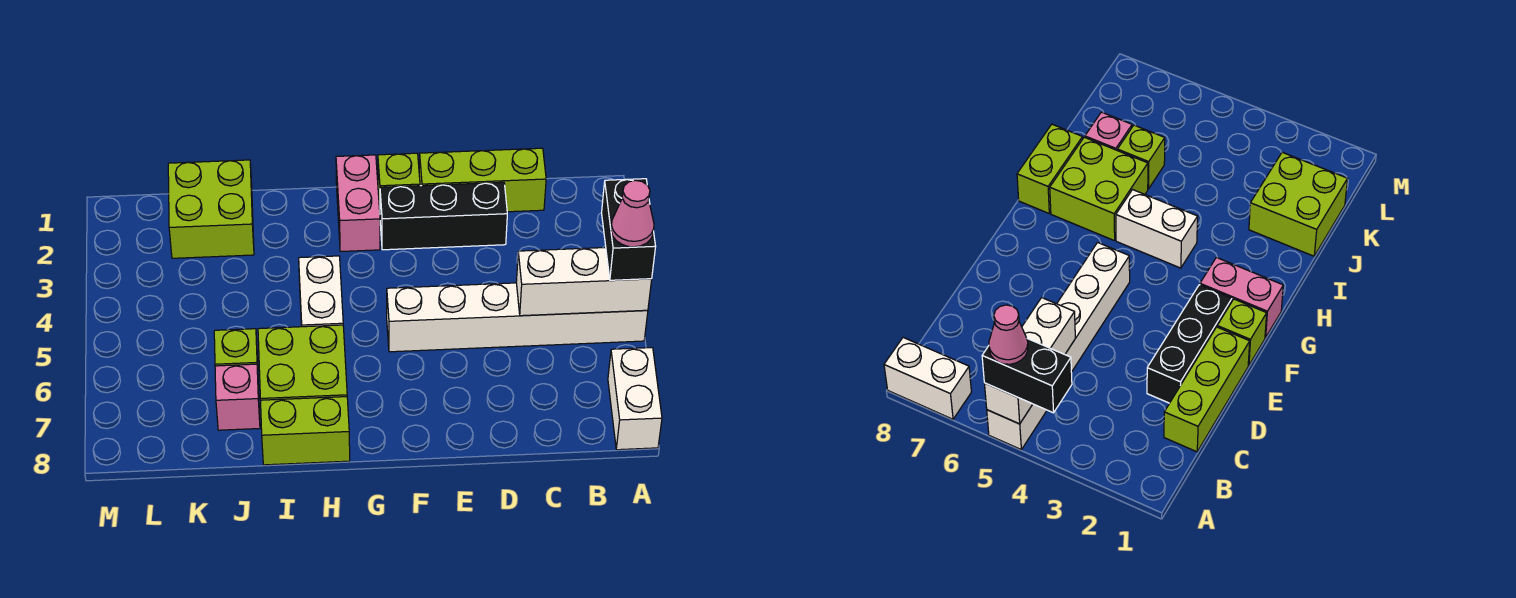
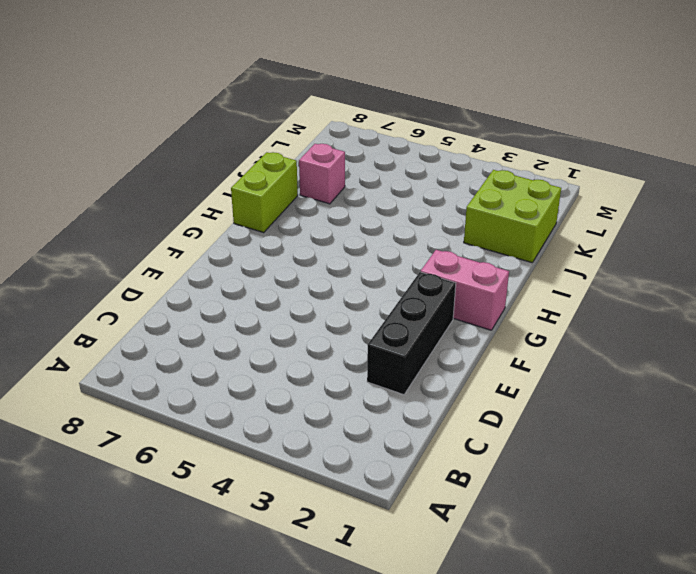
none -> white brick A5:F5 level 1
none -> white brick A7:A8 level 1
none -> lime brick C1:E1 level 1

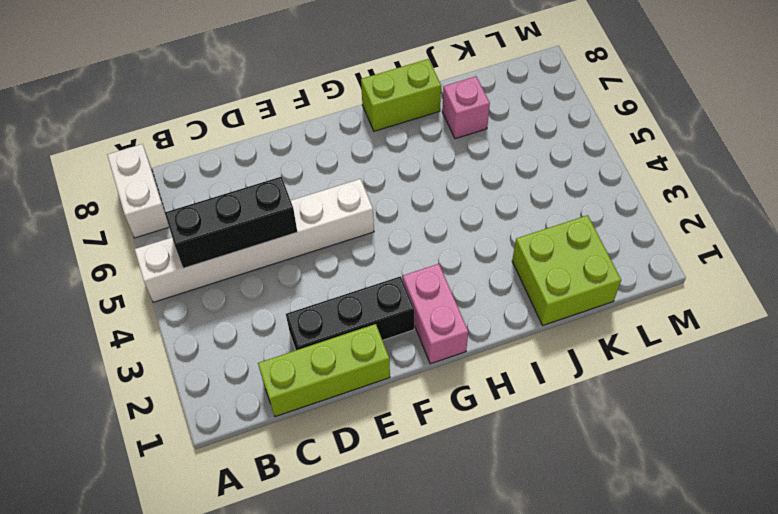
black brick B5:D5 level 2 -> white brick A5:C5 level 2
none -> lime brick F1 level 1
none -> white brick H4:H5 level 1
none -> lime brick H6:I7 level 1

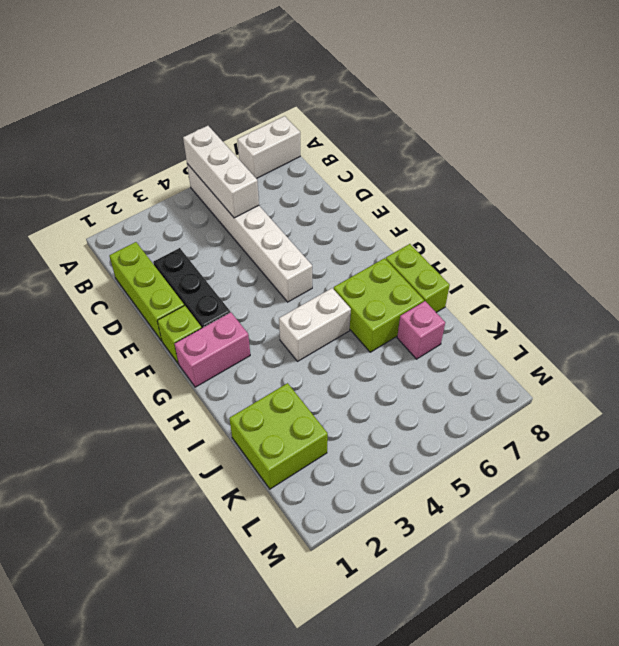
none -> lime brick J6 level 1
none -> black brick A4:A5 level 3
none -> pink cone A5 level 4

